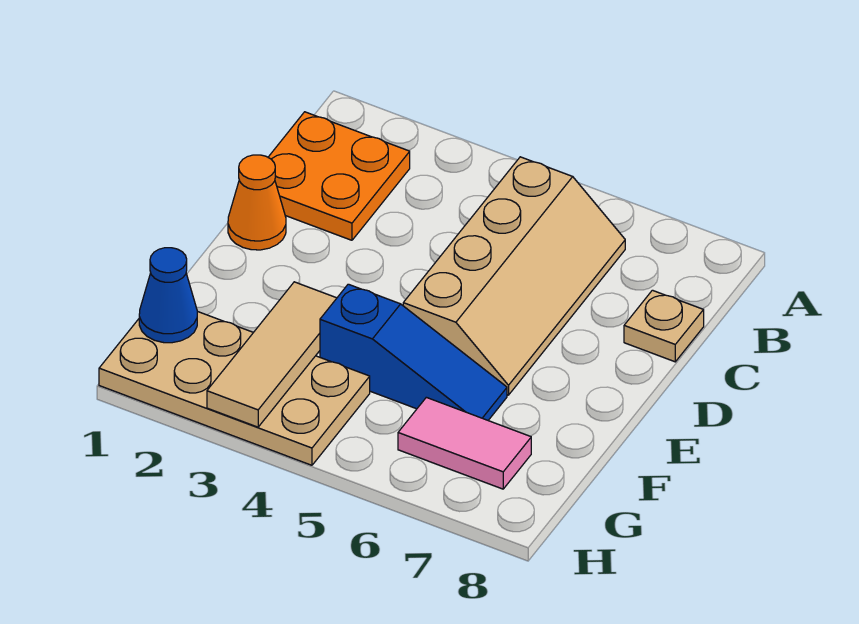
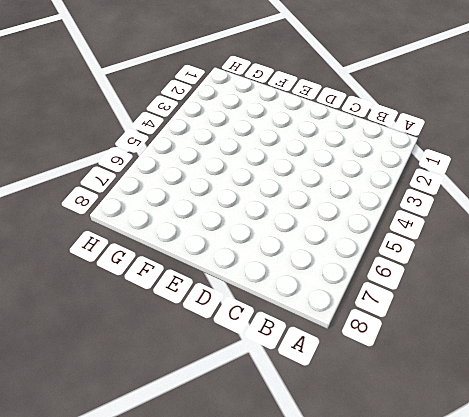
none -> orange plate B1:C2 level 1
none -> tan slope B5:E6 level 1 top 5

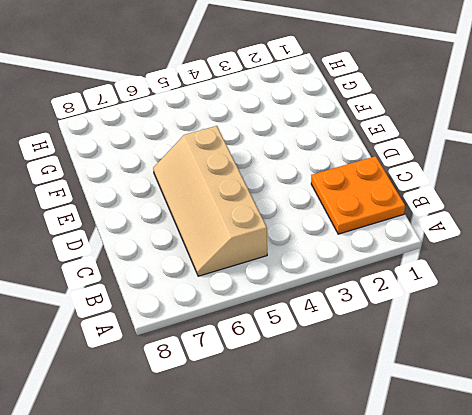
none -> tan plate C8 level 1
none -> orange cone D1 level 1

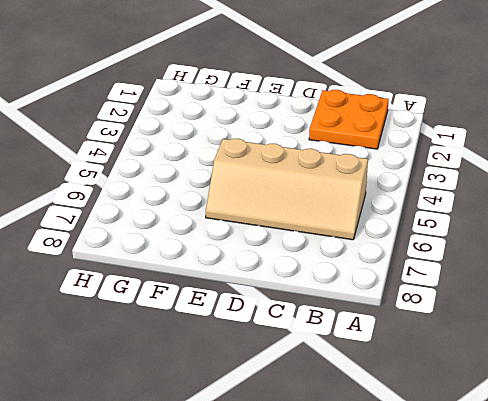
none -> tan plate C8 level 1
none -> orange cone D1 level 1

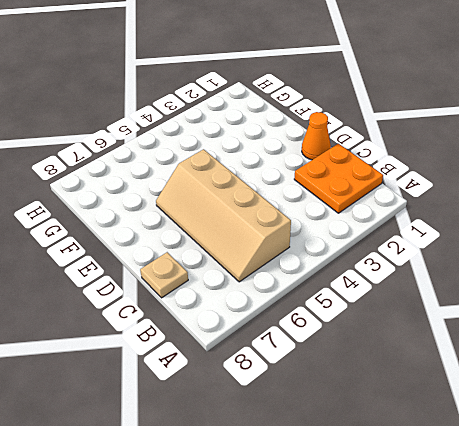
none -> blue slope F4:F6 level 1 top 4
none -> tan plate G1:H4 level 1

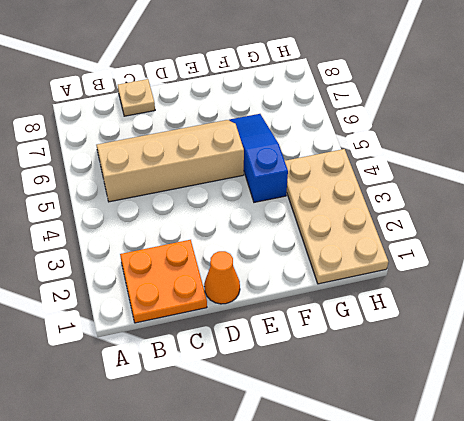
none -> pink tile G6:G7 level 1
none -> tan tile F3:H3 level 2

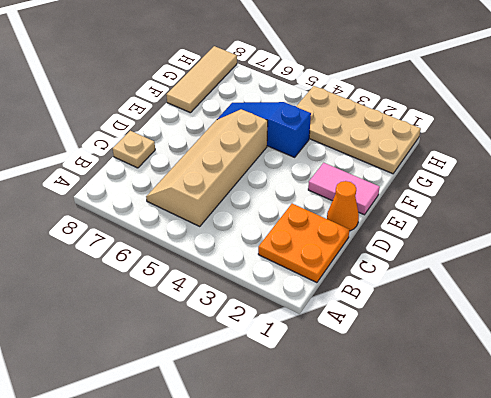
pink tile E1:E2 level 1 -> pink tile G6:G7 level 1
tan tile F8:H8 level 1 -> tan tile F3:H3 level 2
none -> blue cone G1 level 2

